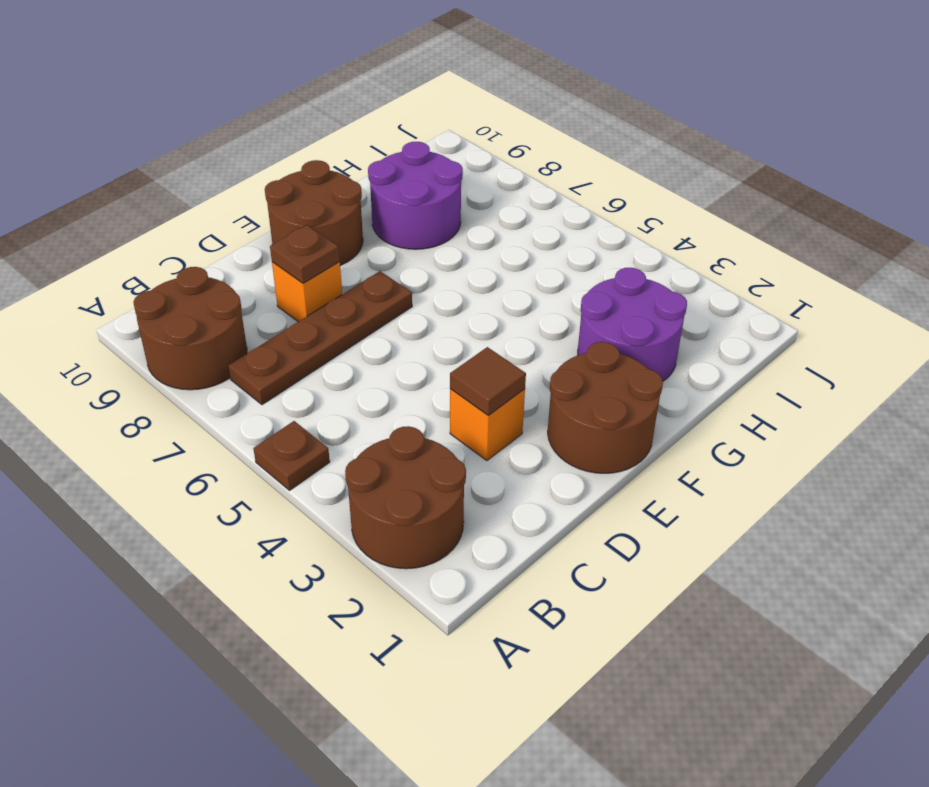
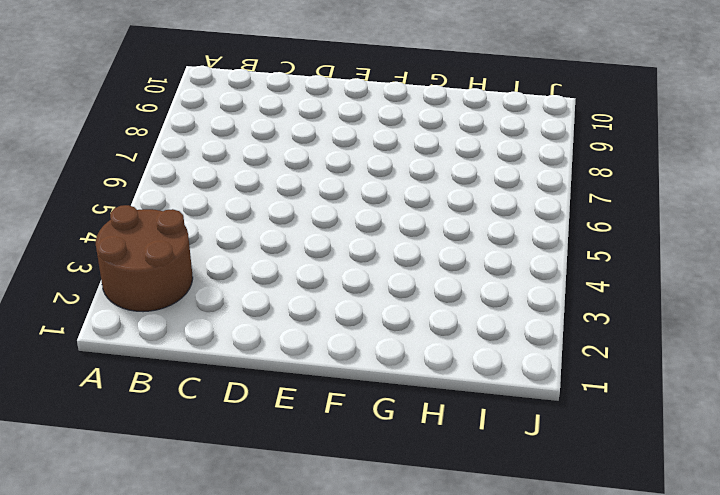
none -> brown plate A5 level 1
none -> brown round brick A8:B9 level 1
none -> brown plate B7:E7 level 1

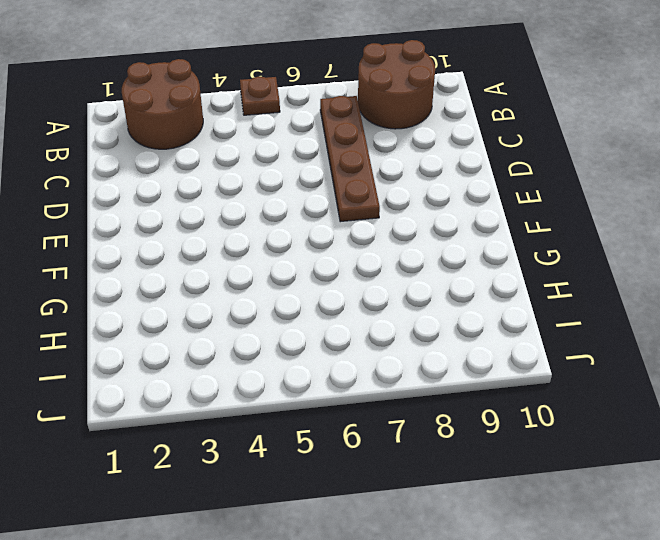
none -> orange brick D3 level 1
none -> orange brick D8 level 1
none -> brown round brick E1:F2 level 1

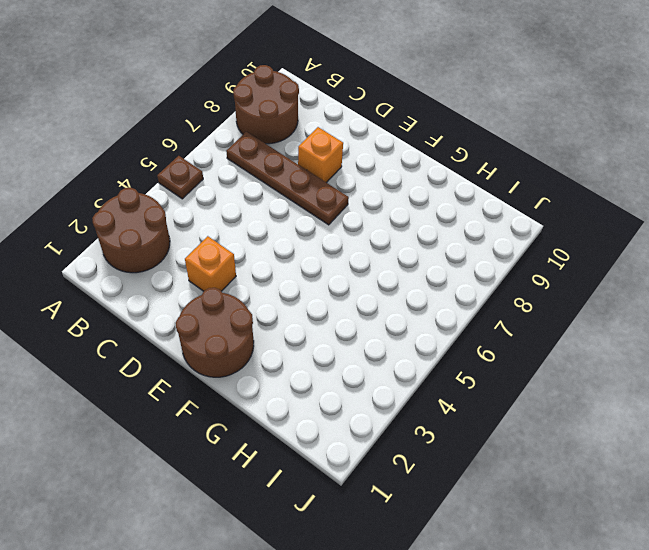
none -> brown round brick E9:F10 level 1
none -> purple round brick G2:H3 level 1
none -> purple round brick G8:H9 level 1

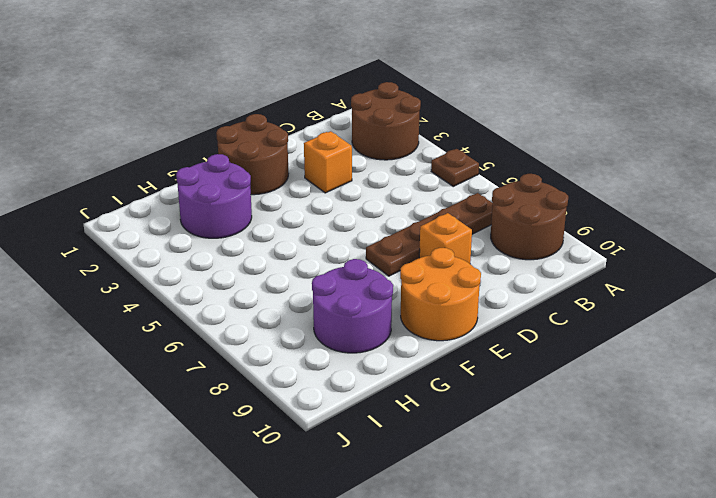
orange round brick E9:F10 level 1 -> brown round brick E9:F10 level 1
none -> brown tile D3 level 2
none -> brown plate D8 level 2

